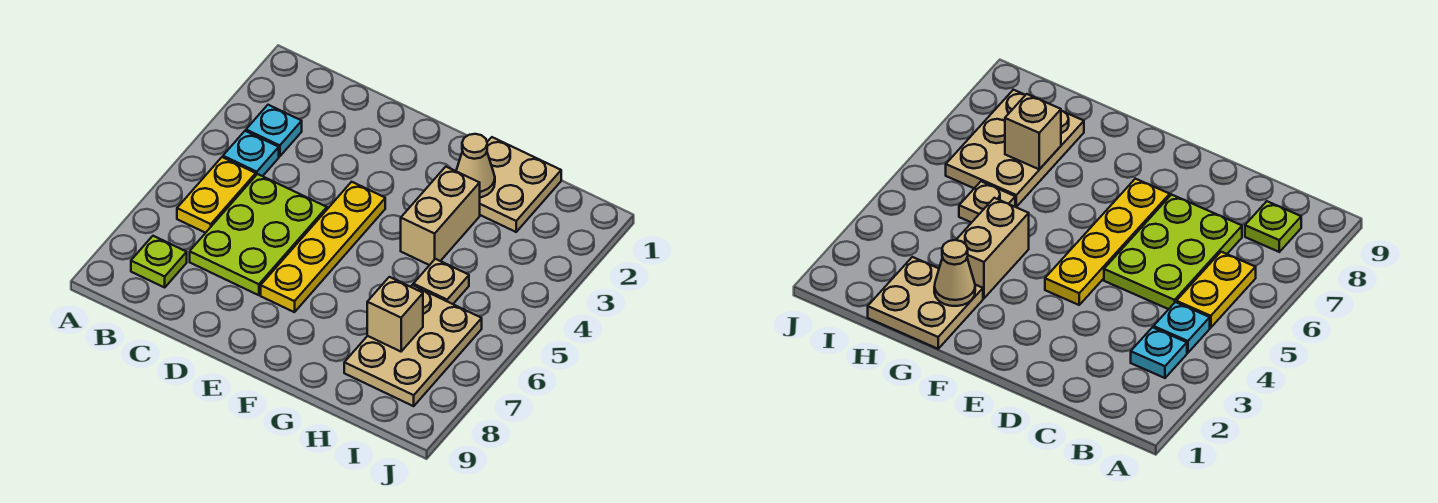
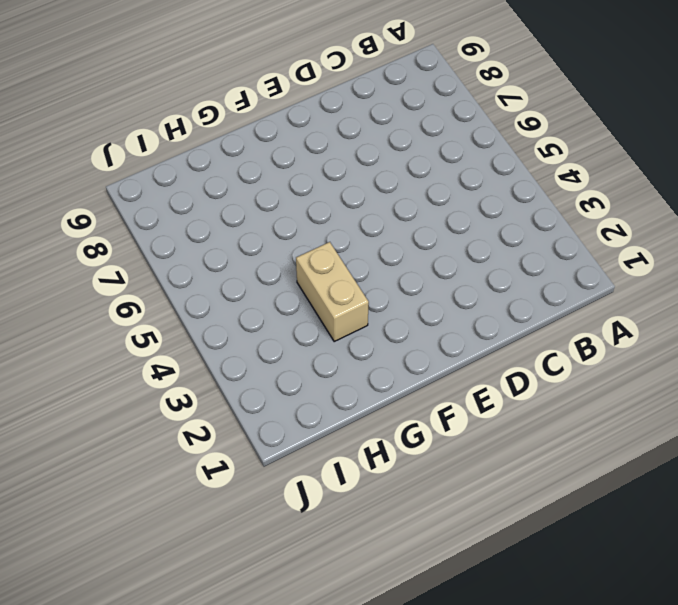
none -> cyan plate B3 level 1
none -> cyan plate B4 level 1
none -> yellow plate B5:B6 level 1

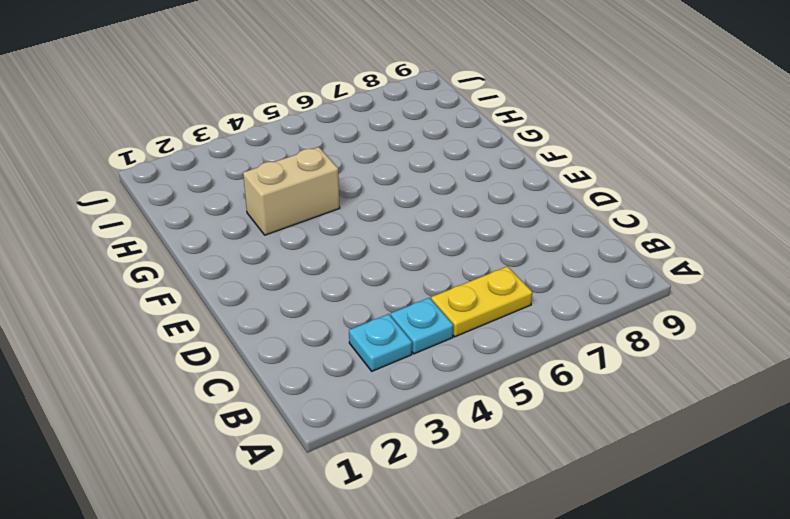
none -> lime plate B8 level 1
none -> lime plate C5:D7 level 1
none -> yellow plate E4:E7 level 1

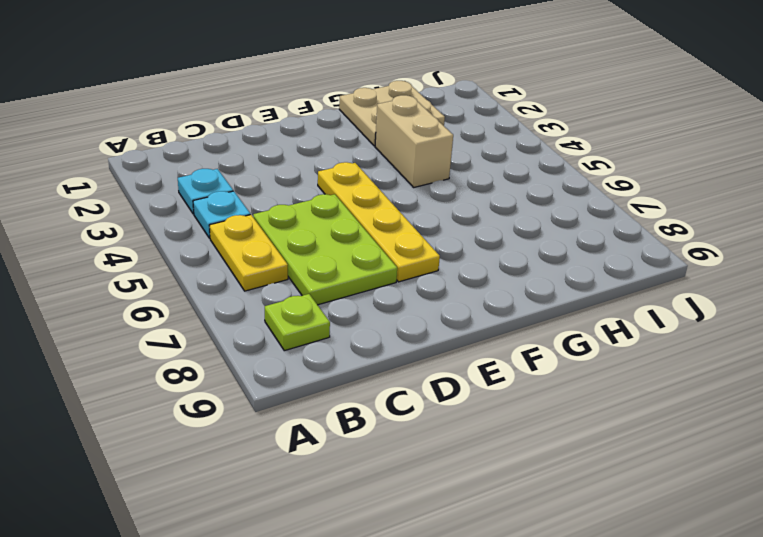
none -> tan plate H5 level 1
none -> tan plate H6:I8 level 1
none -> tan cone G2 level 2

